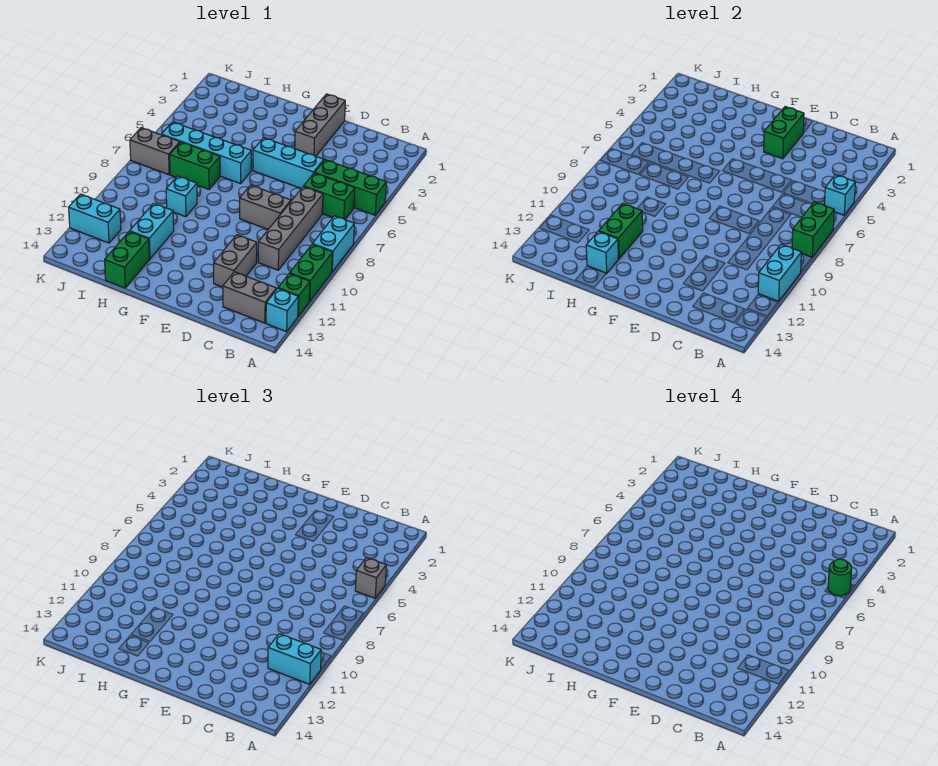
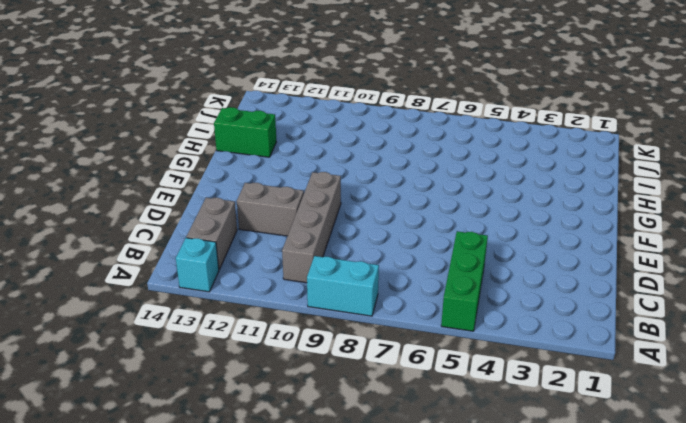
grey brick B10:E10 level 1 -> grey brick C7:C10 level 1
none -> green brick A10:A11 level 1
none -> green brick A12 level 1
none -> green brick B6:C6 level 1

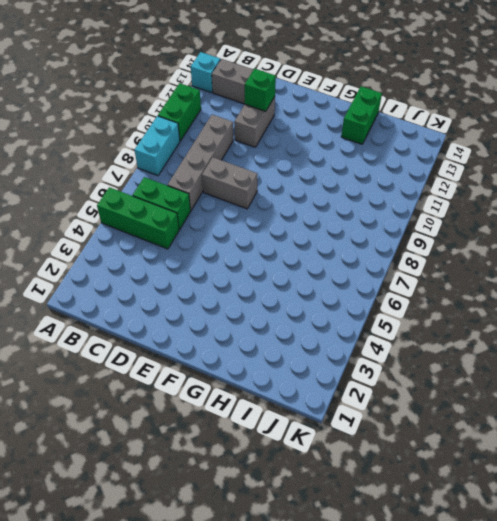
green brick D12 level 2 -> green brick A12 level 1
none -> cyan brick D5:F5 level 1
none -> grey brick E1:E3 level 1
none -> cyan brick G6:J6 level 1

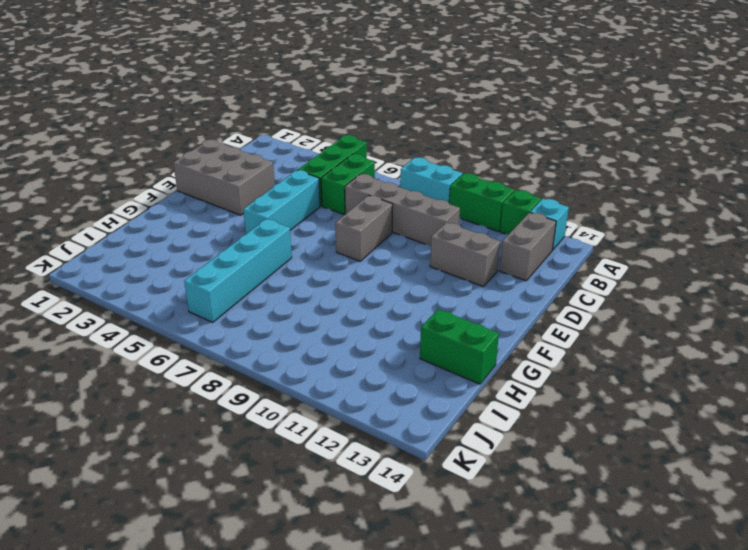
grey brick D1:E3 level 1 -> grey brick E1:E3 level 1
none -> green brick H7:I7 level 1
none -> cyan brick H9 level 1
none -> cyan brick H11:H12 level 1

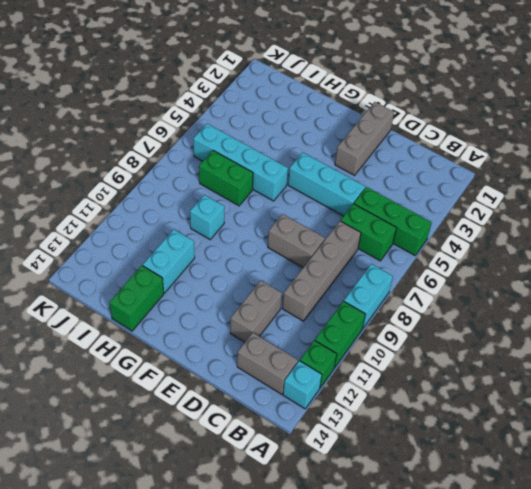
none -> grey brick J7:K7 level 1
none -> cyan brick J12:K12 level 1
none -> cyan brick A5 level 2

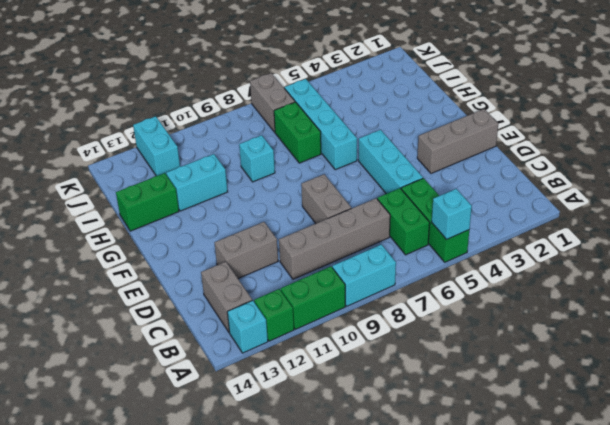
none -> green brick A7:A8 level 2
none -> cyan brick A10:A11 level 2
none -> green brick E2:E3 level 2

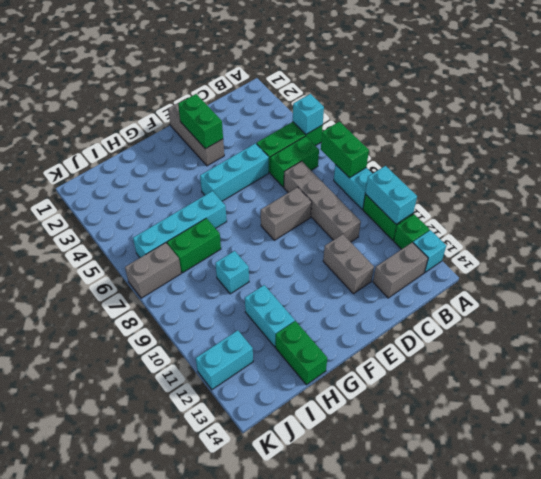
none -> green brick H11:H12 level 2
none -> cyan brick H13 level 2
none -> grey brick A5 level 3

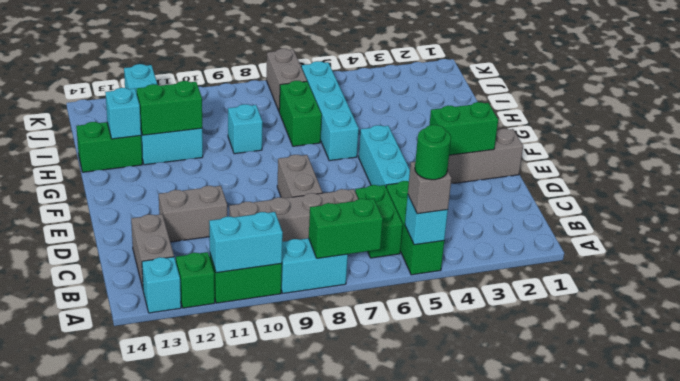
none -> cyan brick A11:B11 level 3

